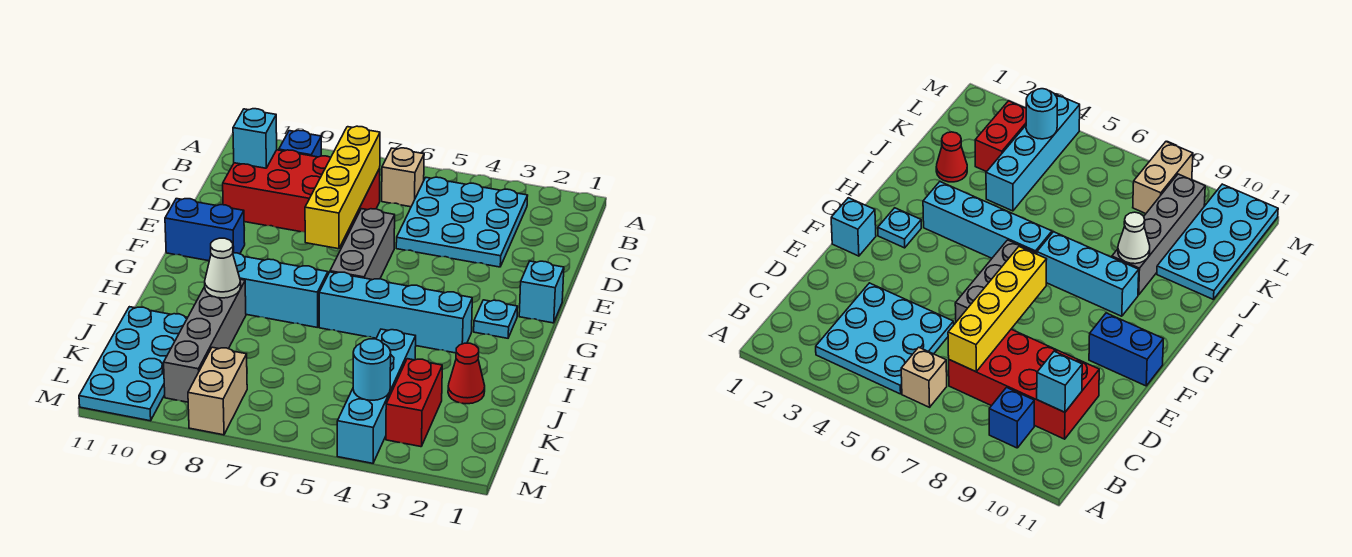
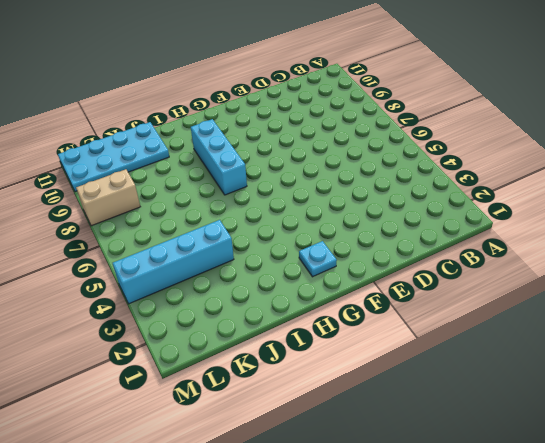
none -> cyan plate B3:D5 level 1
none -> tan brick B6 level 1
none -> blue brick B9 level 1

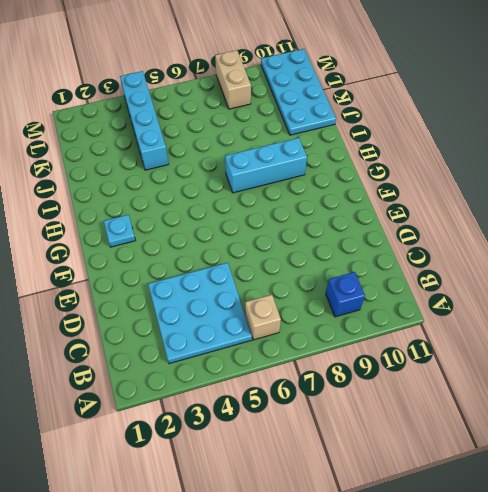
none -> red brick C7:D10 level 1
none -> grey brick E6:G6 level 1
none -> cyan brick F1 level 1

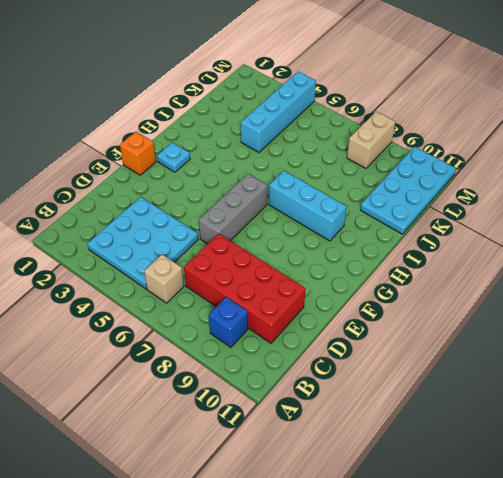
orange brick F1 level 1 -> cyan brick F1 level 1
none -> blue brick F10:F11 level 1
none -> cyan brick H3:H6 level 1
none -> grey brick I9:L9 level 1

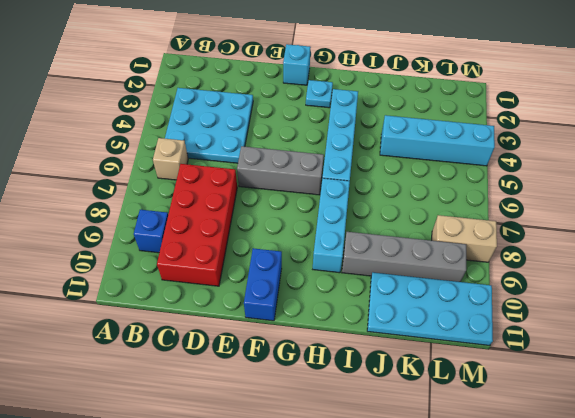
none -> red cone J2 level 1
none -> red brick K3:L3 level 1
none -> yellow brick C7:F7 level 2

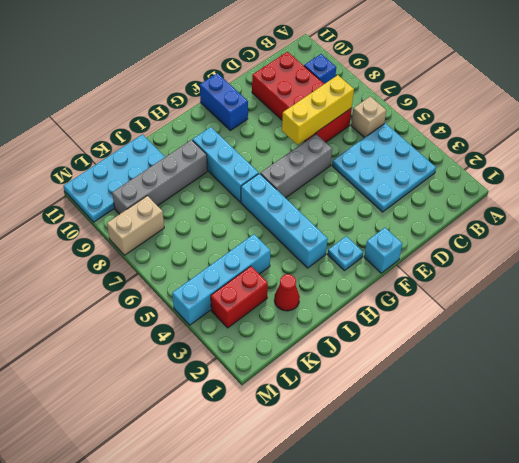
yellow brick C7:E7 level 2 -> yellow brick C7:F7 level 2
none -> cyan brick C10 level 2
none -> white cone I9 level 2
none -> cyan round brick L4 level 2

